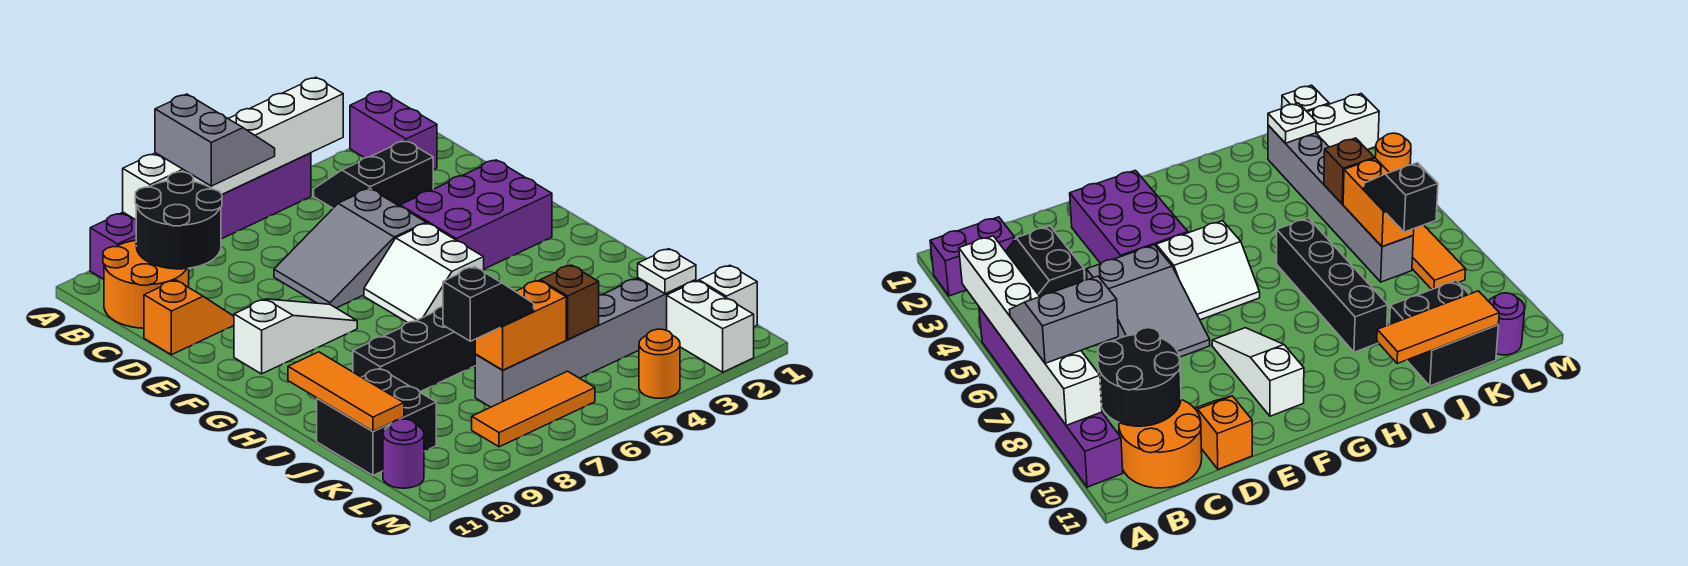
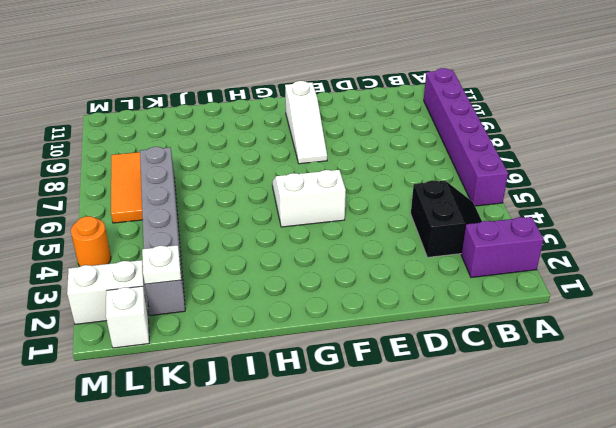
none -> orange round brick B10:C11 level 1
none -> grey slope D5:E7 level 1 top 5
none -> orange slope D10:D11 level 1 top 11

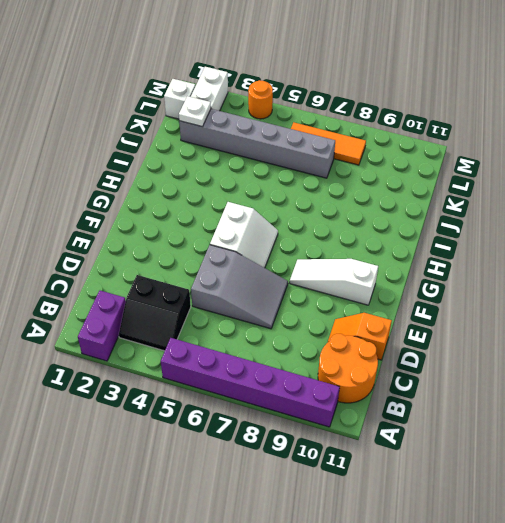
none -> purple brick E2:F4 level 1
none -> black brick I6:I9 level 1
none -> black brick J10:K11 level 1

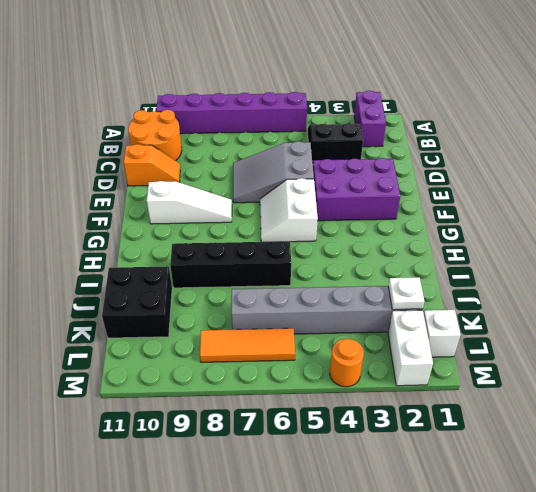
none -> purple round brick L11 level 1
none -> white brick A4:A9 level 2
none -> black round brick B9:C10 level 2

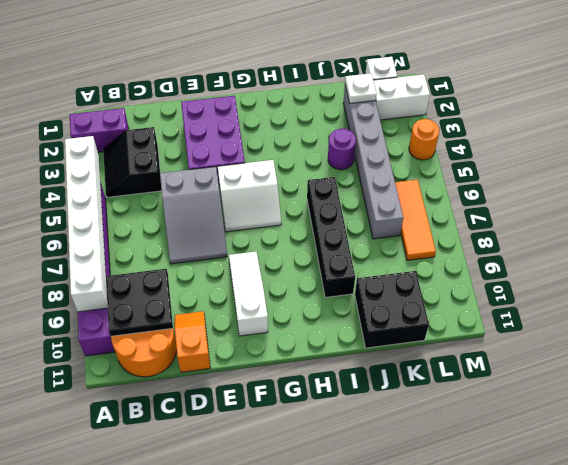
black plate B9:C10 level 2 -> black round brick B9:C10 level 2
purple round brick J4 level 1 -> purple round brick L11 level 1
none -> orange tile I11:K11 level 2
none -> brown brick K5 level 2
none -> orange brick K6:K7 level 2

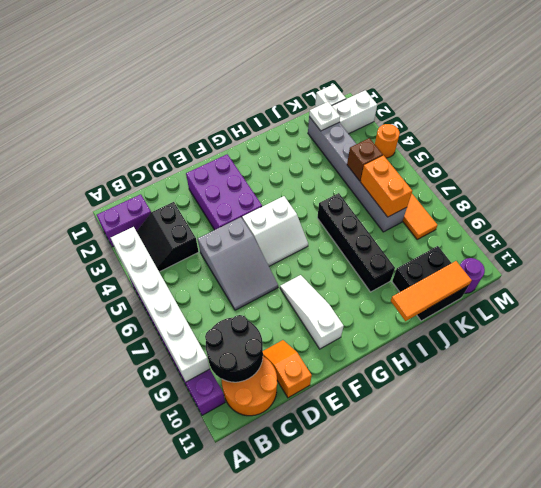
none -> grey slope A7:B8 level 3 top 8
none -> black slope K7:K8 level 3 top 8

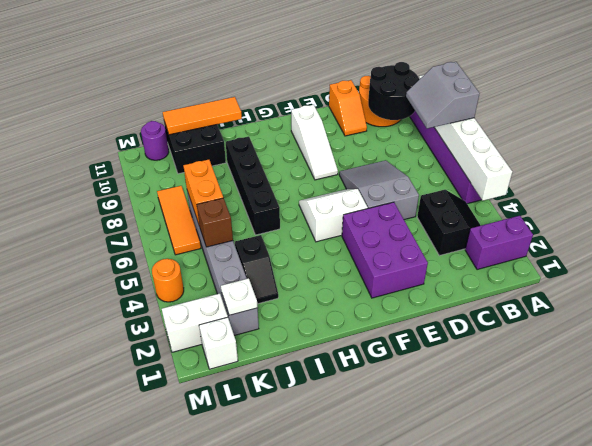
grey slope A7:B8 level 3 top A -> grey slope A7:B8 level 3 top 8
black slope J3:J4 level 1 top 4 -> black slope K7:K8 level 3 top 8

